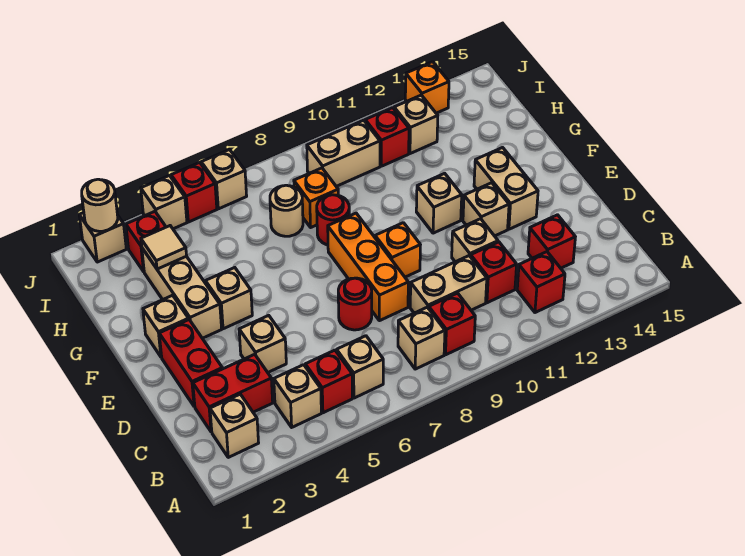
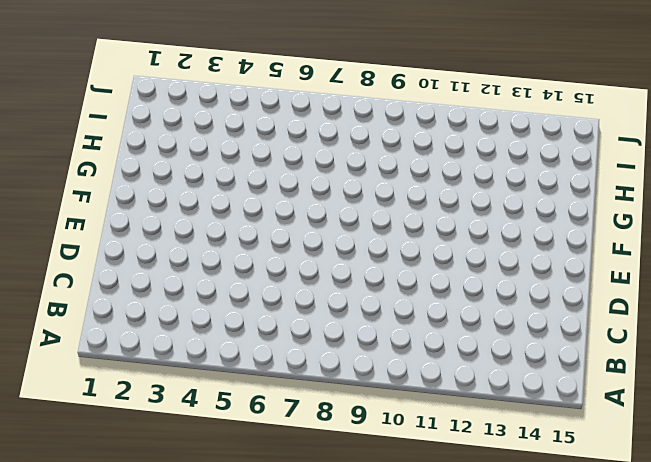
none -> tan brick B2 level 1
none -> tan brick B4 level 1
none -> red brick B5 level 1
none -> tan brick B6 level 1

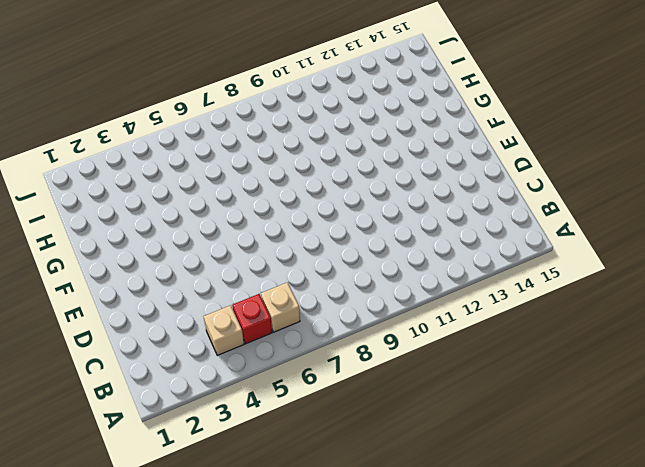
none -> tan brick B2 level 1
none -> tan brick B8 level 1
none -> red brick B9 level 1
none -> red brick B12 level 1

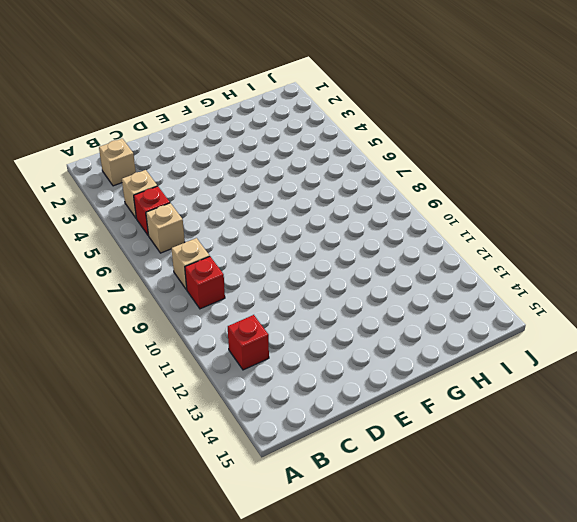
none -> red brick C2:C3 level 1
none -> tan brick C9:C10 level 1
none -> red brick C11 level 1
none -> red brick C13 level 1

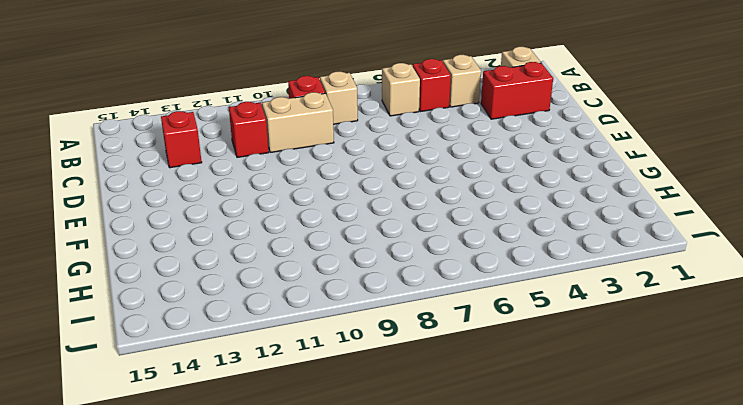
none -> red brick B12 level 1
none -> red brick D2:E2 level 1
none -> tan brick D4 level 1
none -> red round brick D7 level 1

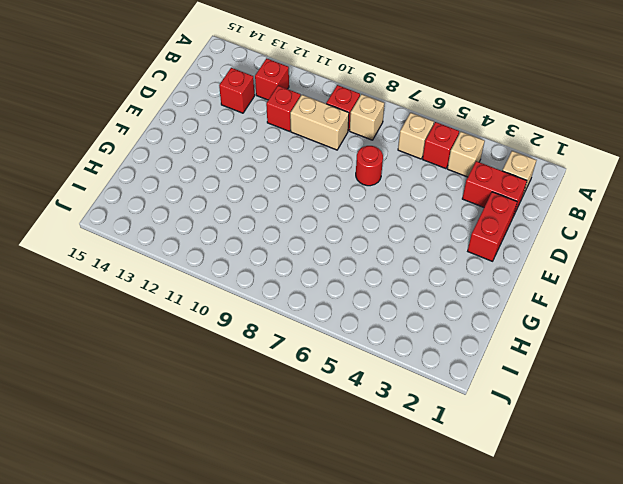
none -> tan brick D4 level 1
none -> orange brick D8:F8 level 1
none -> tan brick D11 level 1
none -> orange brick E9 level 1

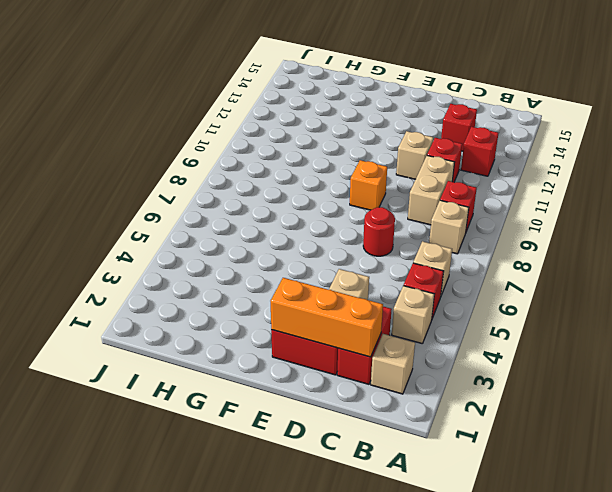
orange brick C2:E2 level 2 -> orange brick D8:F8 level 1
none -> tan brick E12 level 1
none -> tan brick E13:F13 level 1
none -> tan brick F2 level 1
none -> tan brick F3:H3 level 1

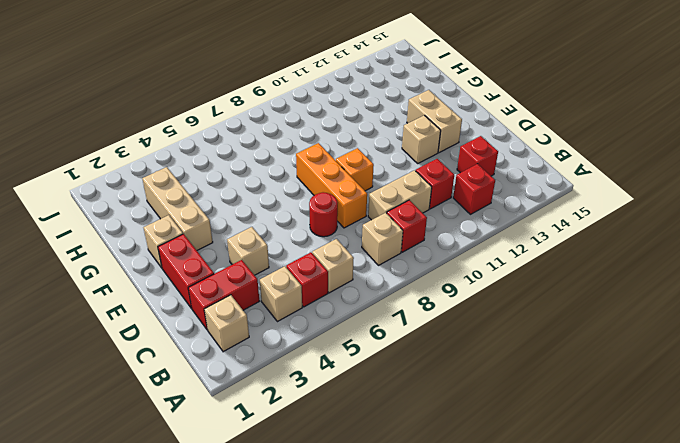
none -> tan brick D11 level 1
none -> tan brick F4 level 1
none -> tan brick F11 level 1
none -> red round brick G8 level 1

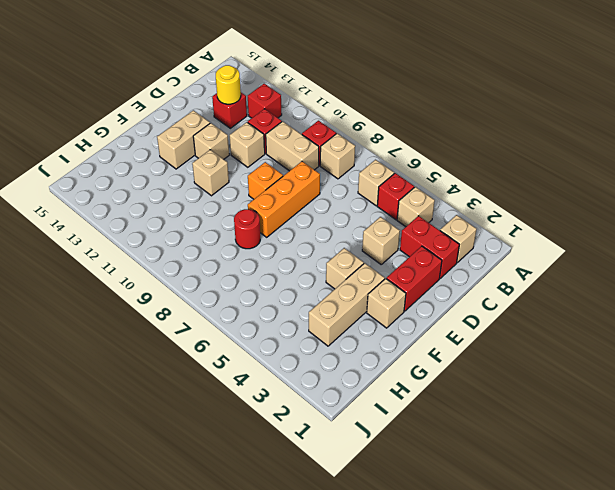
yellow round brick C13 level 2 -> none
none -> red round brick D7 level 1
none -> tan round brick H7 level 1
none -> orange brick H8 level 1
none -> red brick I3 level 1

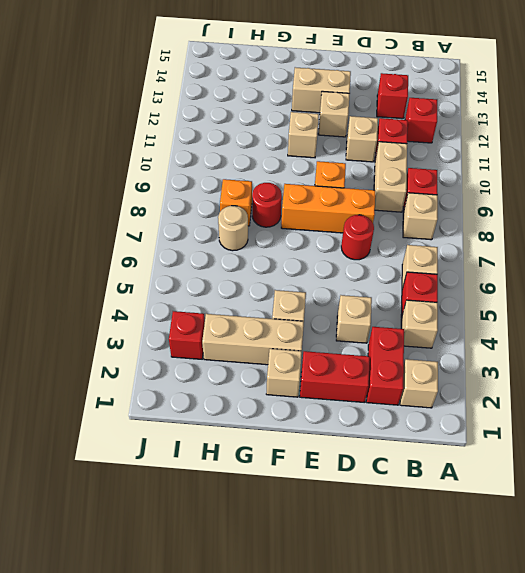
none -> tan brick I9:I10 level 1
none -> red brick I11 level 1
none -> tan brick I12 level 1
none -> tan brick J2 level 1

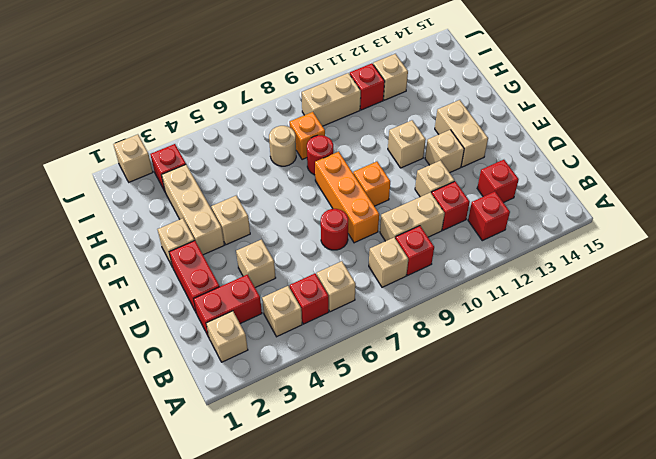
none -> tan brick J4 level 1
none -> red brick J5 level 1
none -> tan brick J6 level 1
none -> orange brick J13 level 1

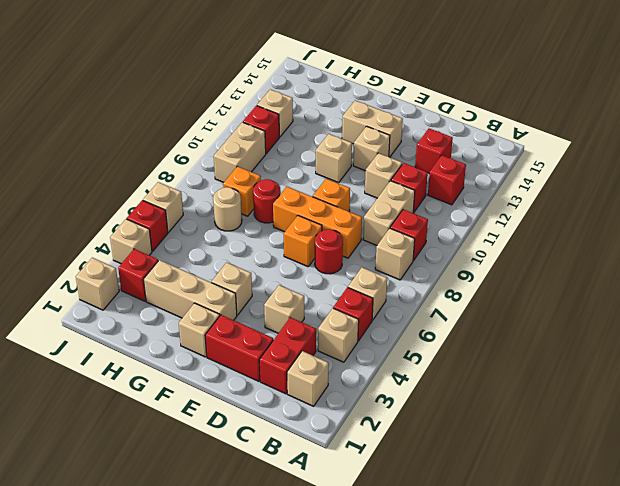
orange brick E7 level 1 -> orange brick J13 level 1
none -> tan tile H3 level 2
none -> tan round brick J2 level 2

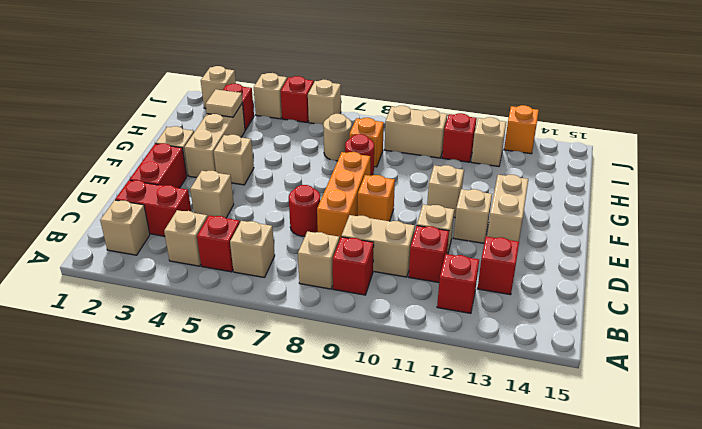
none -> tan round brick J2 level 2

